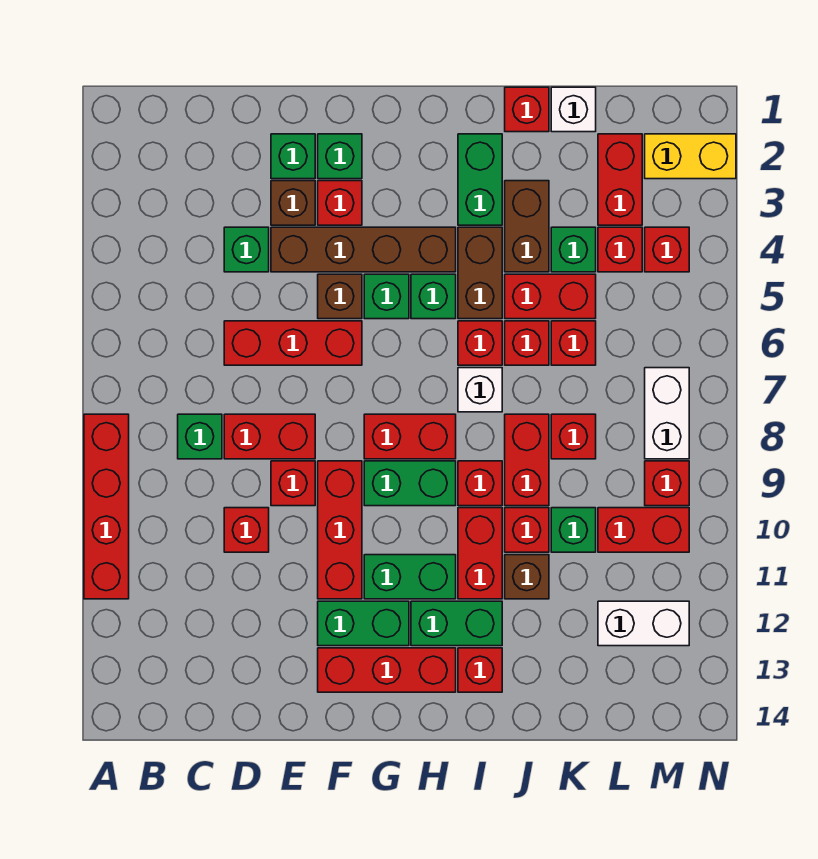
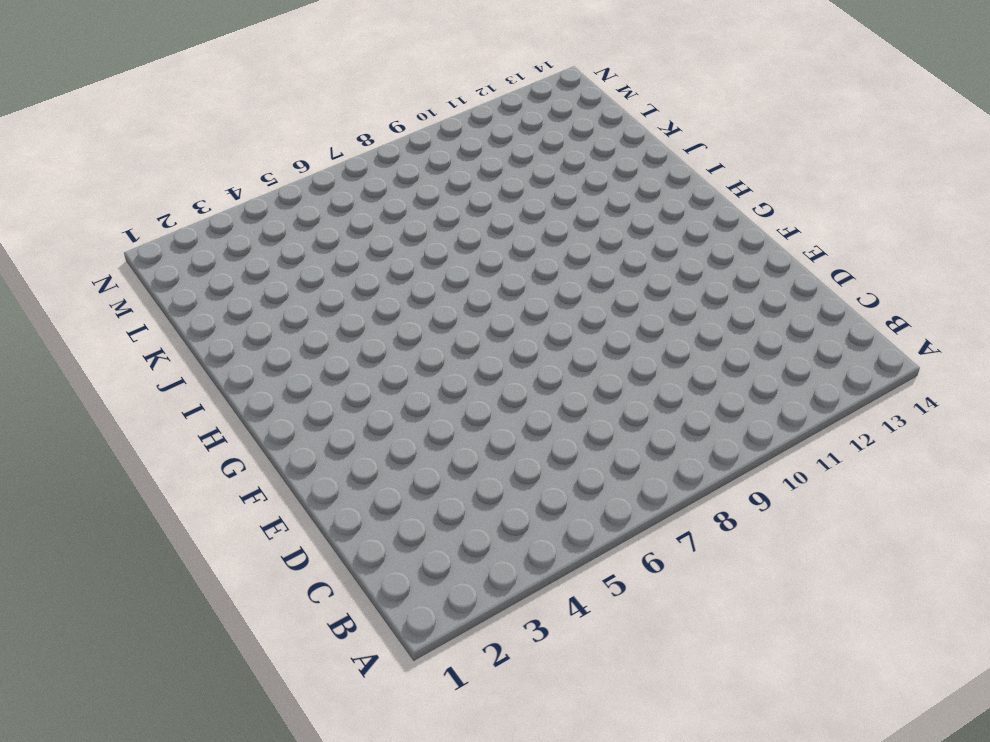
none -> red brick A8:A11 level 1
none -> green brick C8 level 1
none -> green brick D4 level 1
none -> red brick D6:F6 level 1

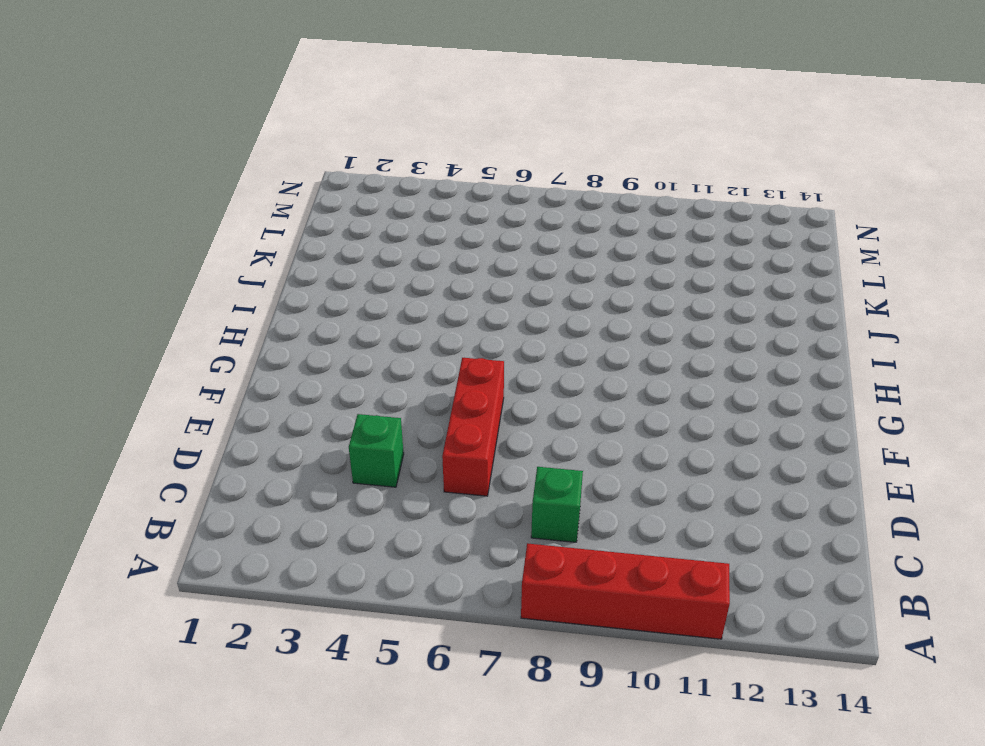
none -> red brick D8:E8 level 1
none -> red brick D10 level 1
none -> green brick E2 level 1
none -> brown brick E3 level 1

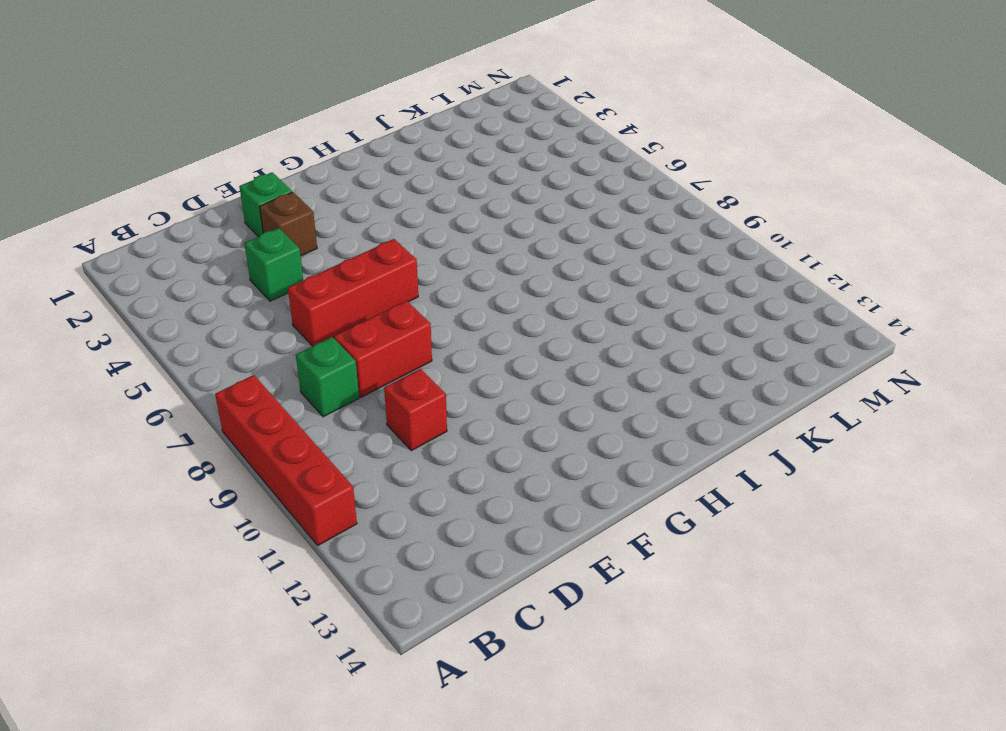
none -> brown brick E4:H4 level 1
none -> red brick E9 level 1
none -> green brick F2 level 1
none -> red brick F3 level 1

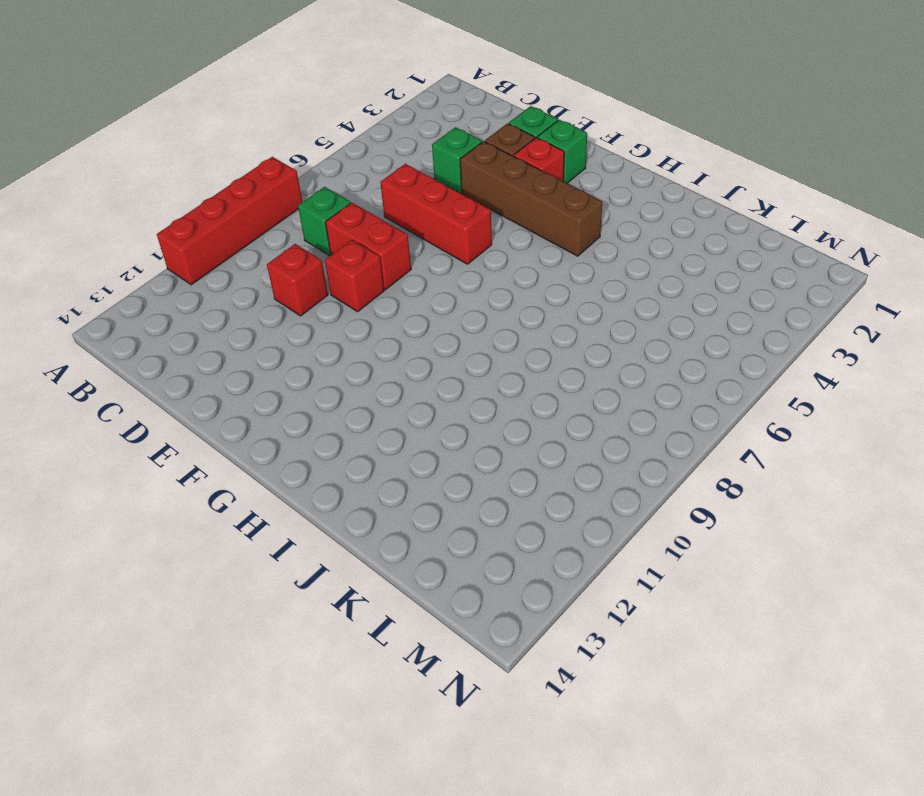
none -> brown brick F5 level 1
none -> red brick F9:F11 level 1
none -> green brick F12:G12 level 1
none -> red brick F13:H13 level 1

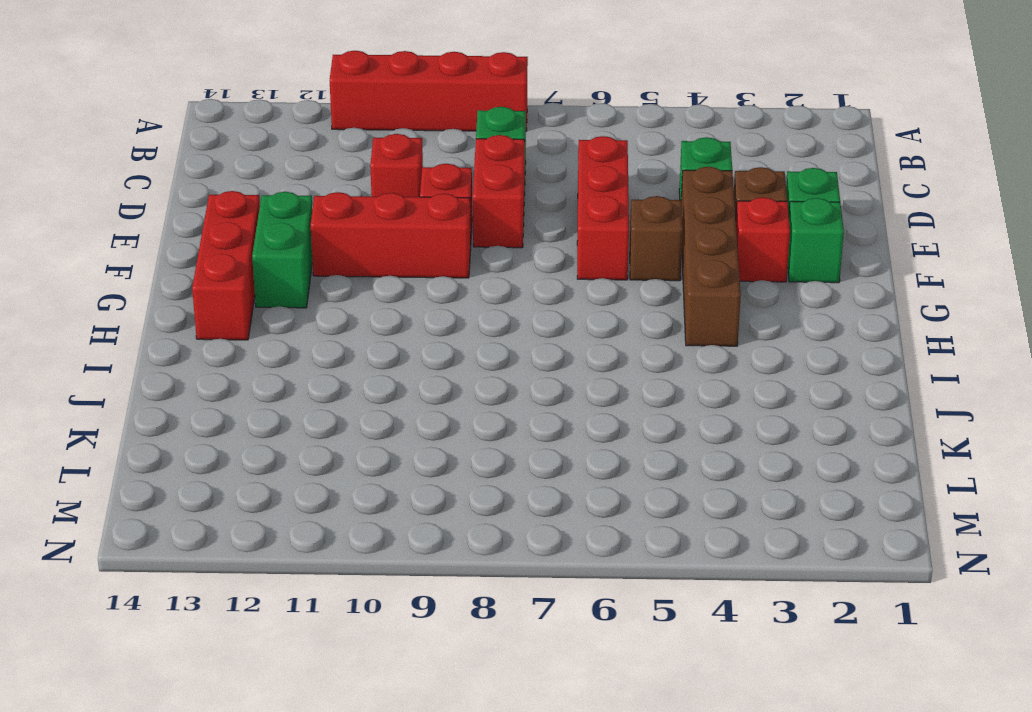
none -> green brick G5 level 1
none -> red brick G8:H8 level 1
none -> green brick G9:H9 level 1
none -> green brick G11:H11 level 1

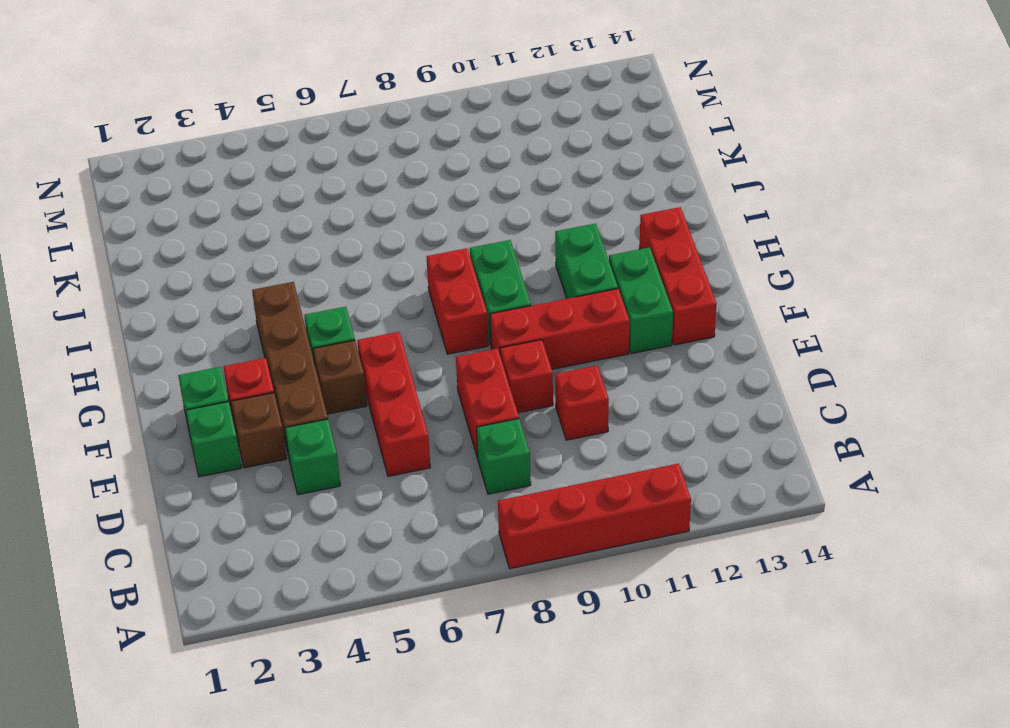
none -> green brick H5 level 1
none -> green brick H12:I12 level 1
none -> green brick I2:I3 level 1
none -> brown brick I4:I5 level 1

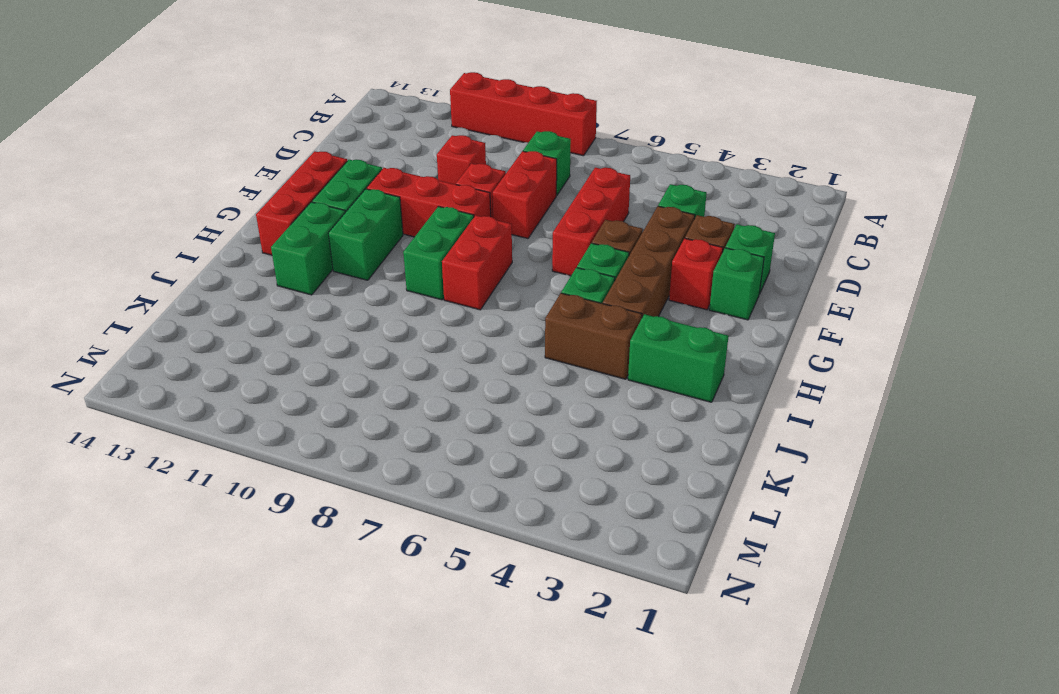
none -> red brick I6 level 1
none -> white brick I7 level 1
none -> red brick I9 level 1
none -> red brick I10:I11 level 1

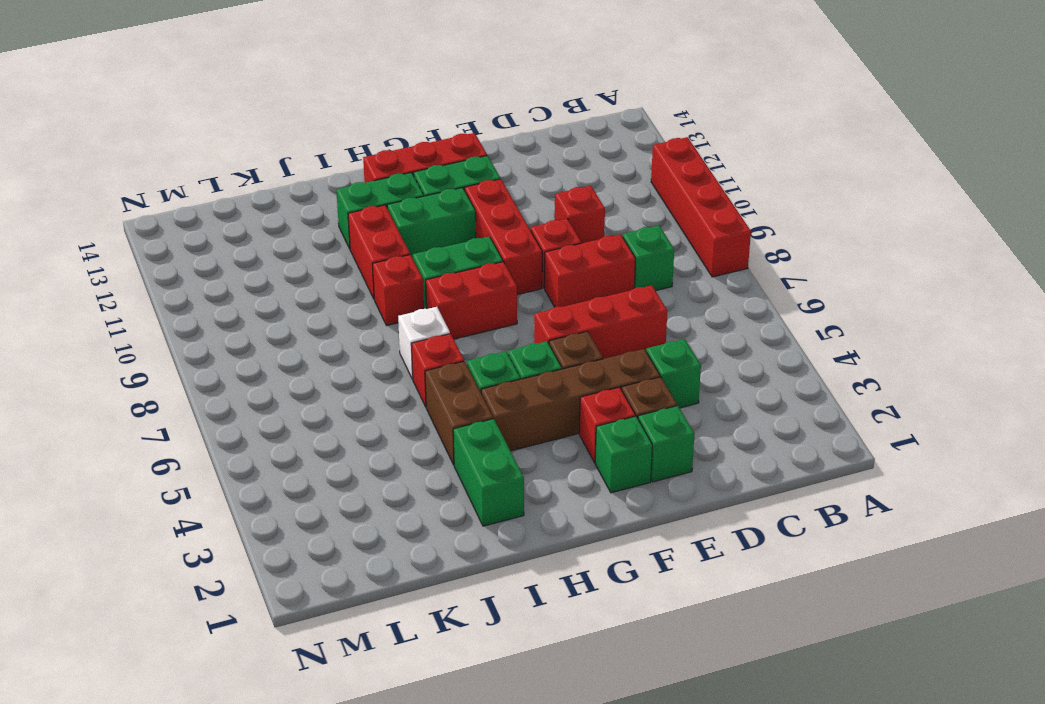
none -> red brick I13 level 1
none -> red brick J1 level 1
none -> brown brick J3:J4 level 1
none -> red brick J5:K5 level 1

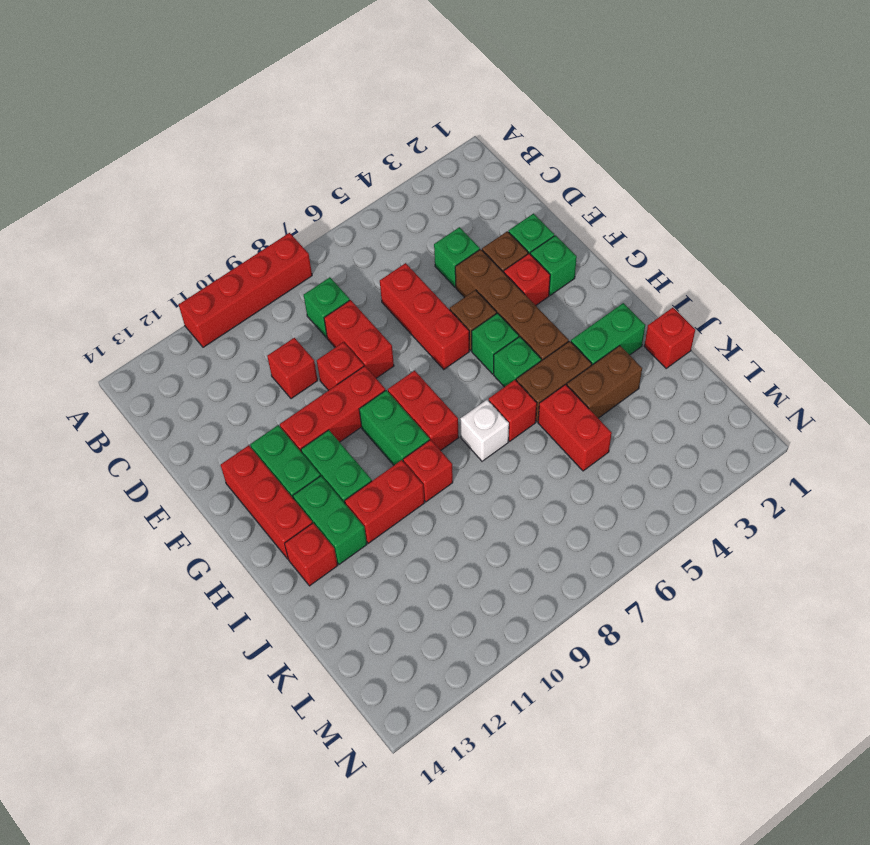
none -> red brick J6 level 1
none -> red brick J8:J9 level 1
none -> red brick J10 level 1
none -> brown brick J11 level 1

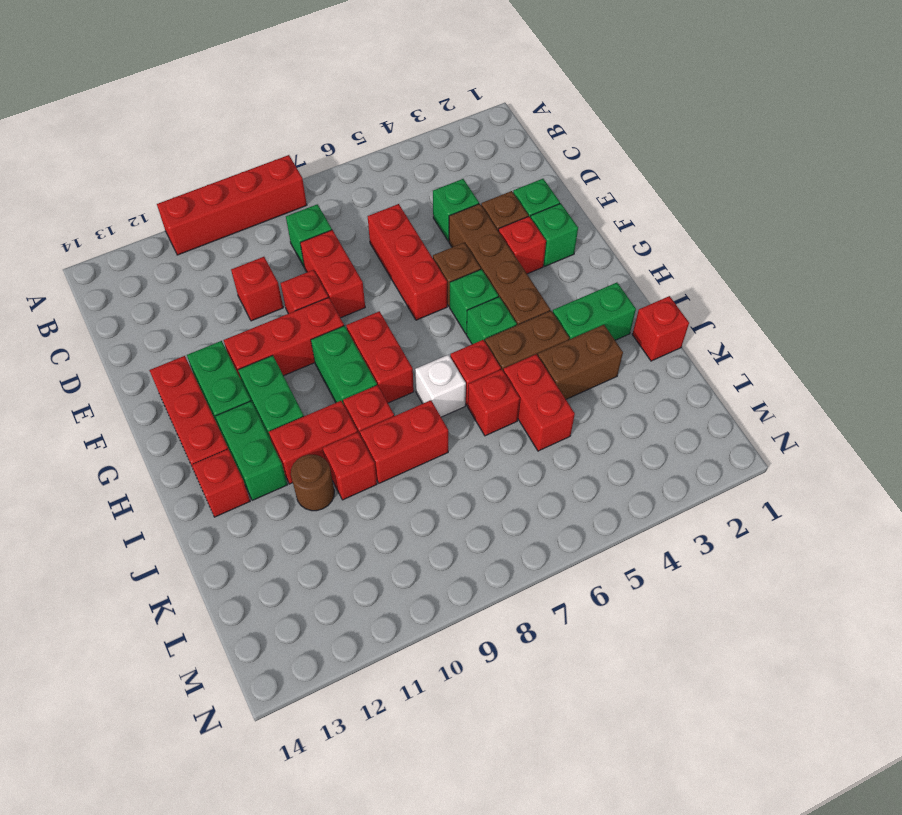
brown round brick J11 level 1 -> brown brick J11 level 1
none -> white brick K1 level 1
none -> green brick K4 level 1
none -> red brick K6 level 1
none -> red brick K8 level 1

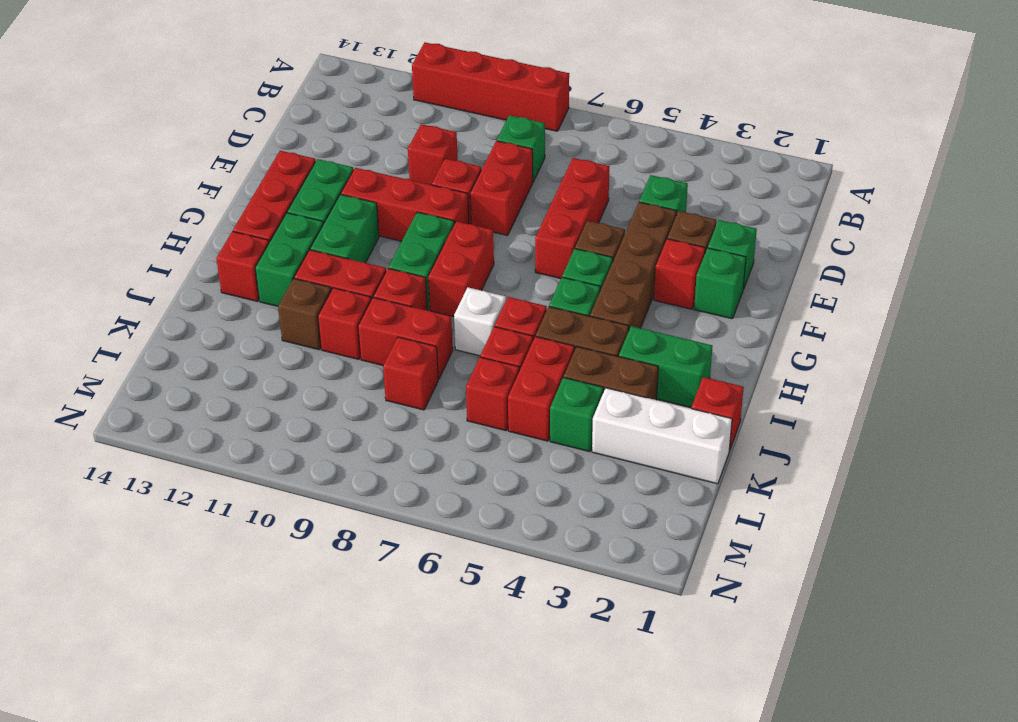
white brick K1:K3 level 1 -> white brick K1 level 1
none -> green brick K10 level 1
none -> red brick L2:L3 level 1
none -> red brick L4 level 1
none -> red brick L10:M10 level 1

